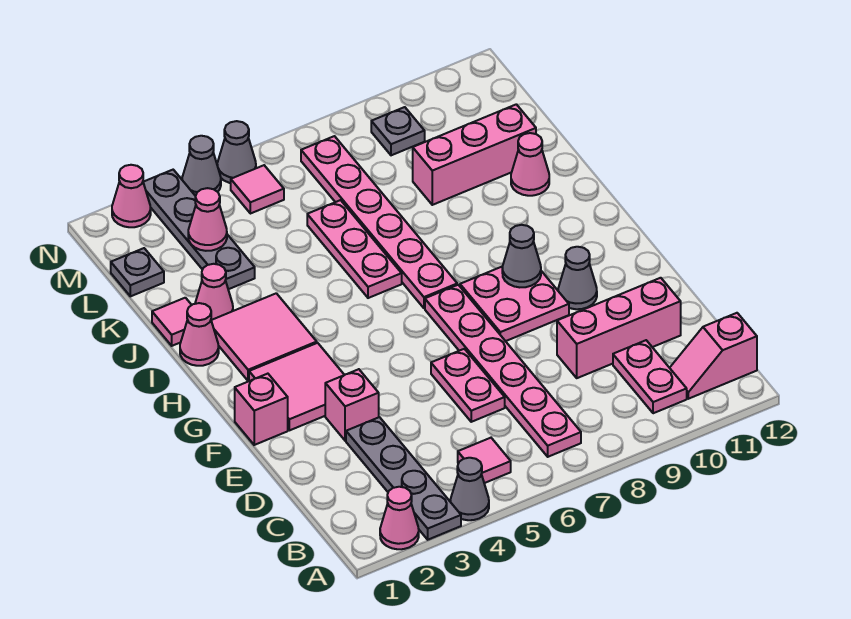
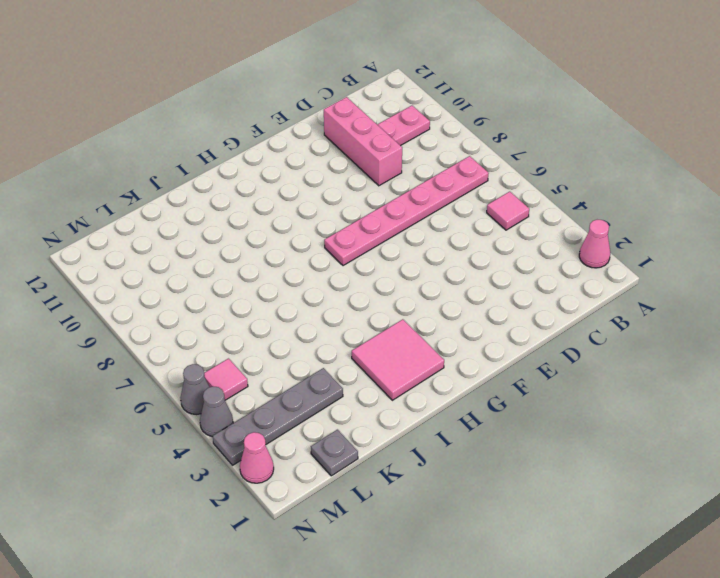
none -> grey plate A3:D3 level 1
none -> grey cone A4 level 1
none -> pink slope B11:B12 level 1 top 12
none -> pink plate D6:E6 level 1

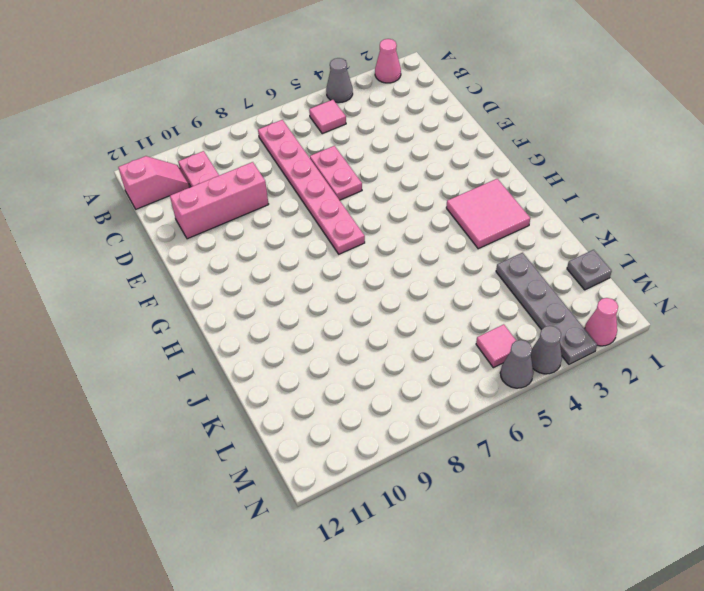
none -> grey plate A3:D3 level 1
none -> pink brick E3 level 1
none -> pink brick F1 level 1
none -> pink tile F2:G3 level 1

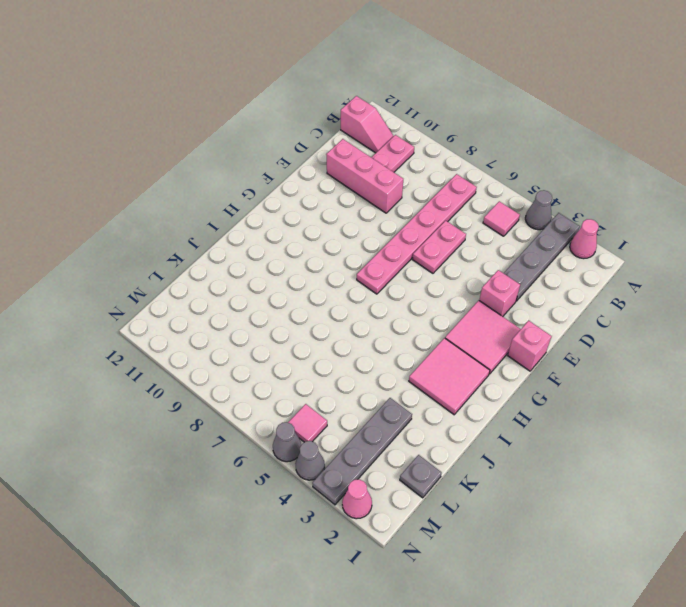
none -> pink plate F8:G9 level 1
none -> grey cone F10 level 1
none -> pink plate H7:M7 level 1
none -> pink cone I1 level 1

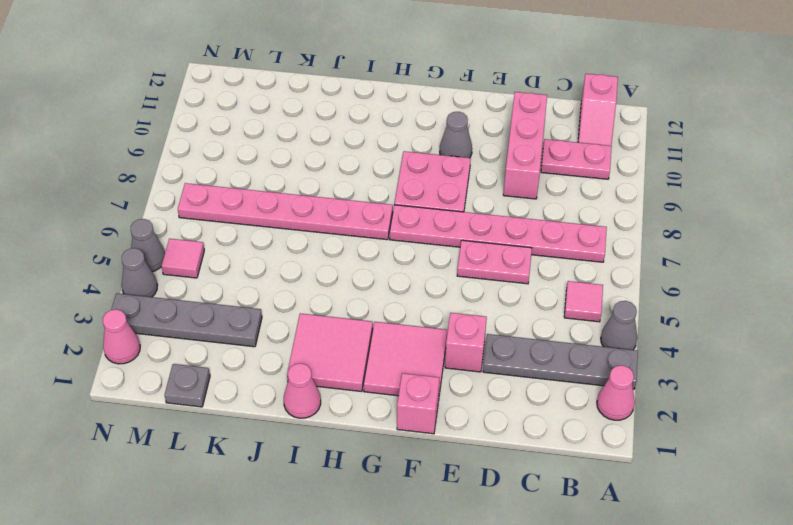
none -> pink plate I6:K6 level 1
none -> pink tile J1 level 1
none -> pink cone J2 level 1
none -> pink cone J11 level 1

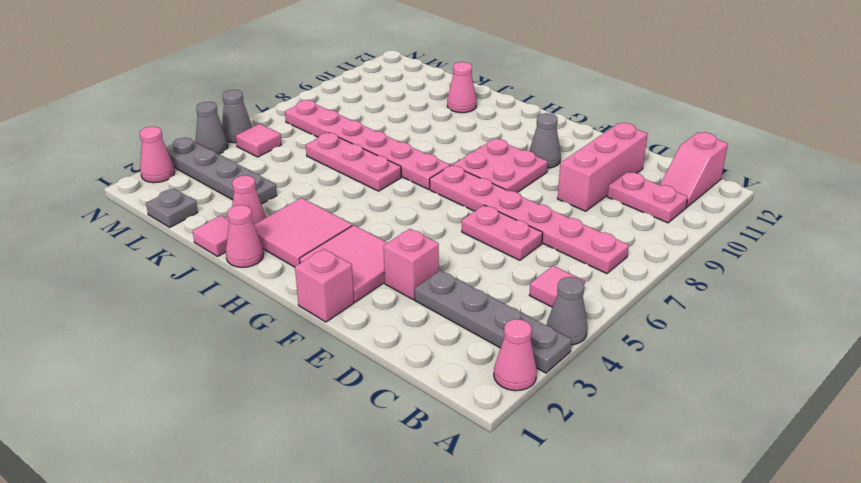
none -> pink brick K9:K11 level 1
none -> grey plate M9 level 1
none -> grey cone G9 level 2
none -> pink cone L3 level 2

